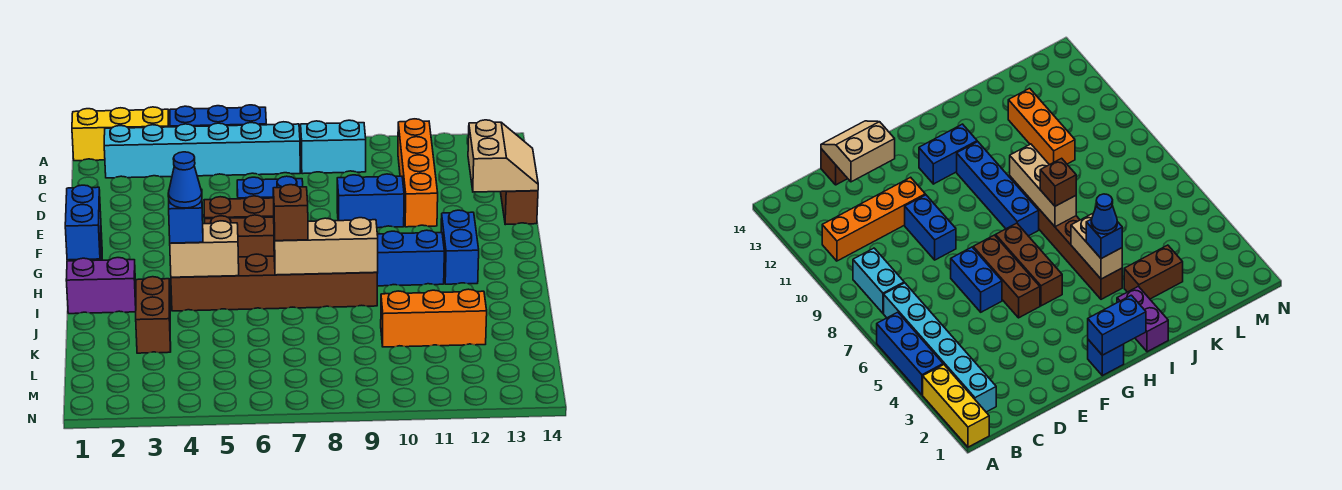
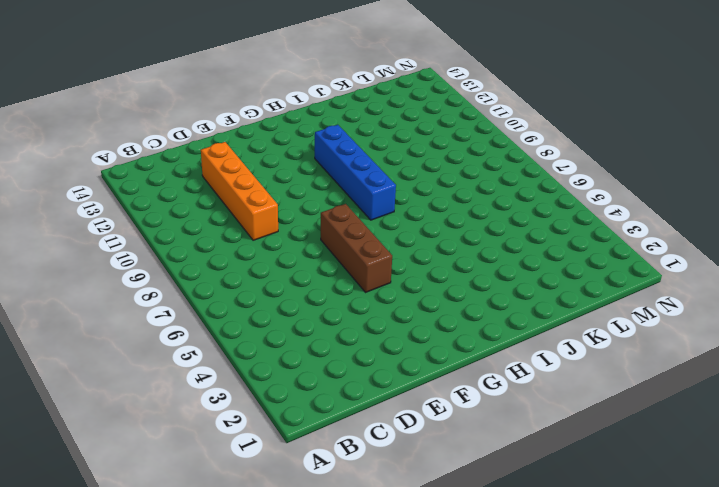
orange brick D9:D12 level 1 -> orange brick B11:E11 level 1
none -> yellow brick A1:A3 level 1
none -> blue brick A4:A6 level 1
none -> cyan brick B2:B7 level 1

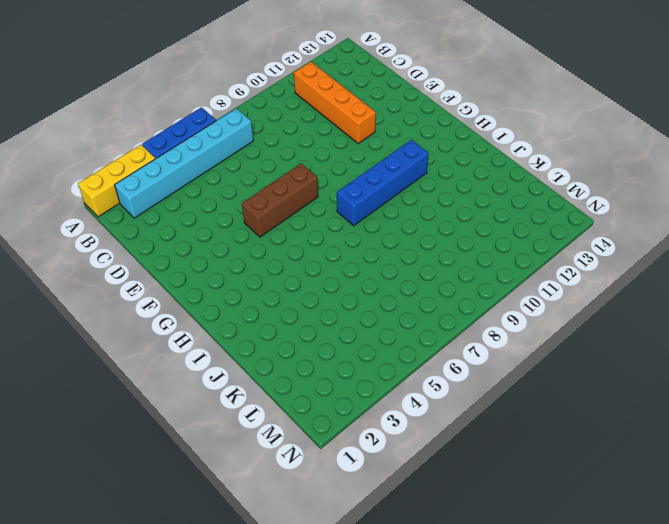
none -> cyan brick B8:B9 level 1
none -> brown brick D14:E14 level 1
none -> blue brick E6:E7 level 1

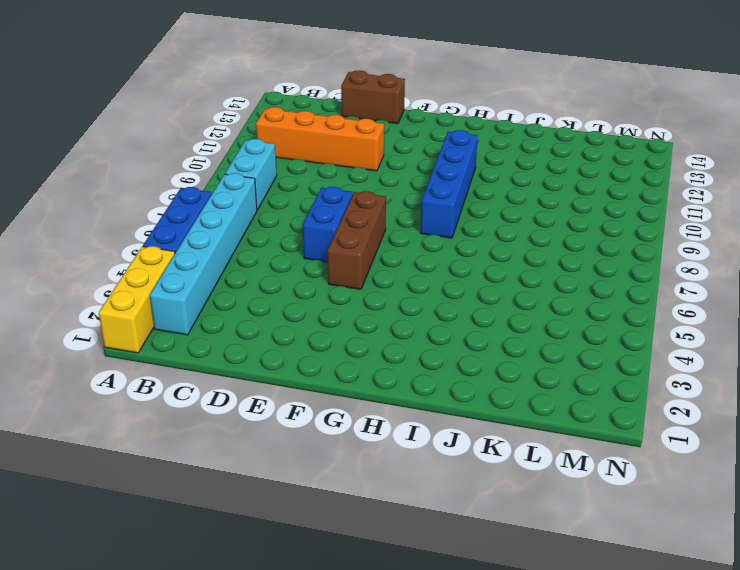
none -> blue brick E9:E10 level 1
none -> blue brick G1 level 1
none -> brown brick G5:G7 level 1

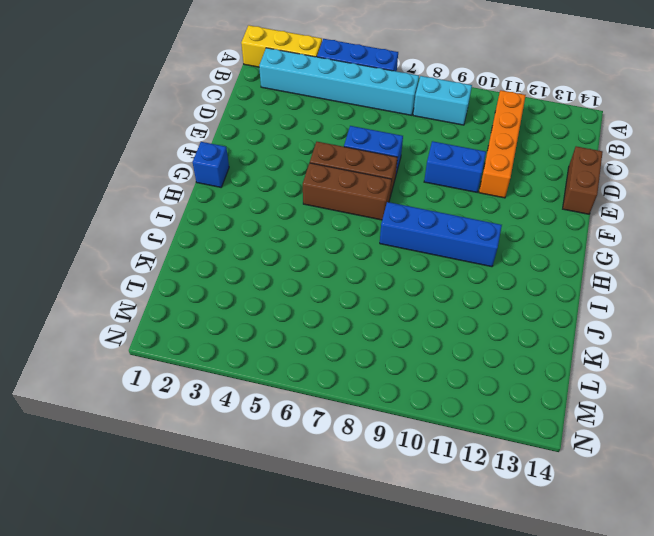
none -> blue brick G12:H12 level 1
none -> purple brick I1:I2 level 1
none -> brown brick I4:I9 level 1

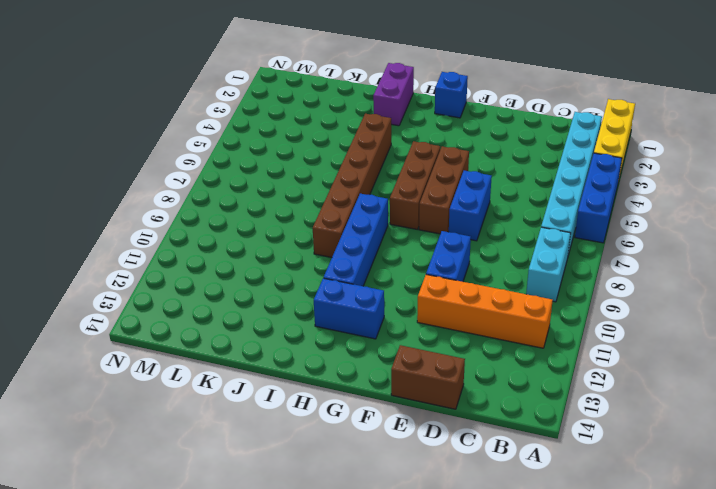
none -> brown brick J3:K3 level 1
none -> orange brick K10:K12 level 1
none -> tan slope D13:E14 level 2 top 13

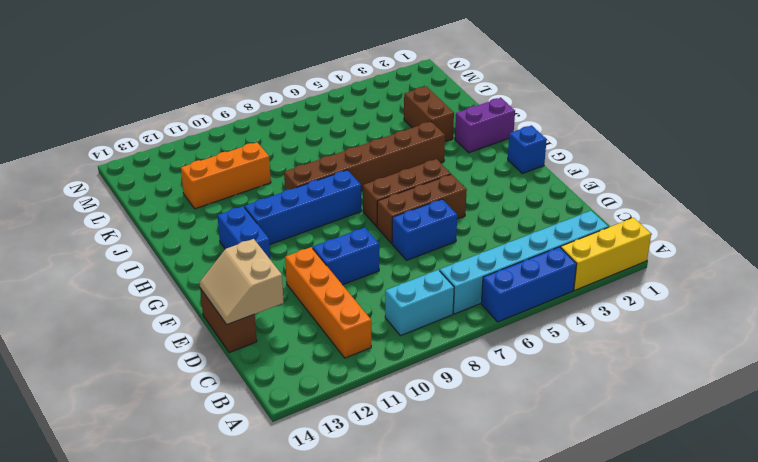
none -> blue brick G1:H1 level 2
none -> tan brick I4:I5 level 2
none -> tan brick I7:I9 level 2

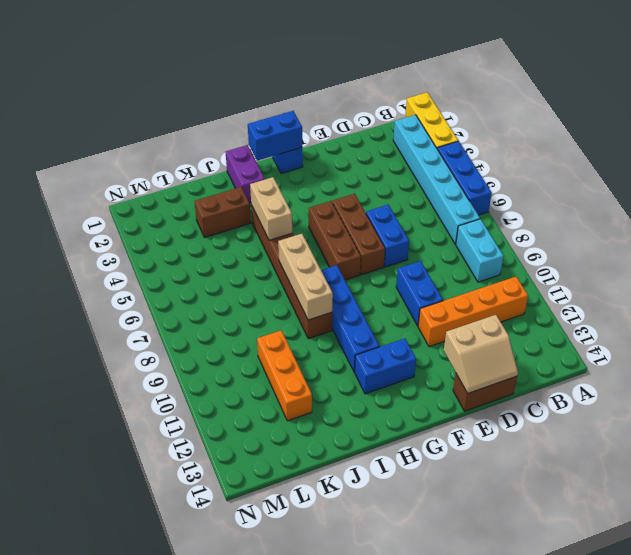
none -> blue brick I4 level 3
none -> brown brick I7 level 3
none -> blue cone I4 level 4

